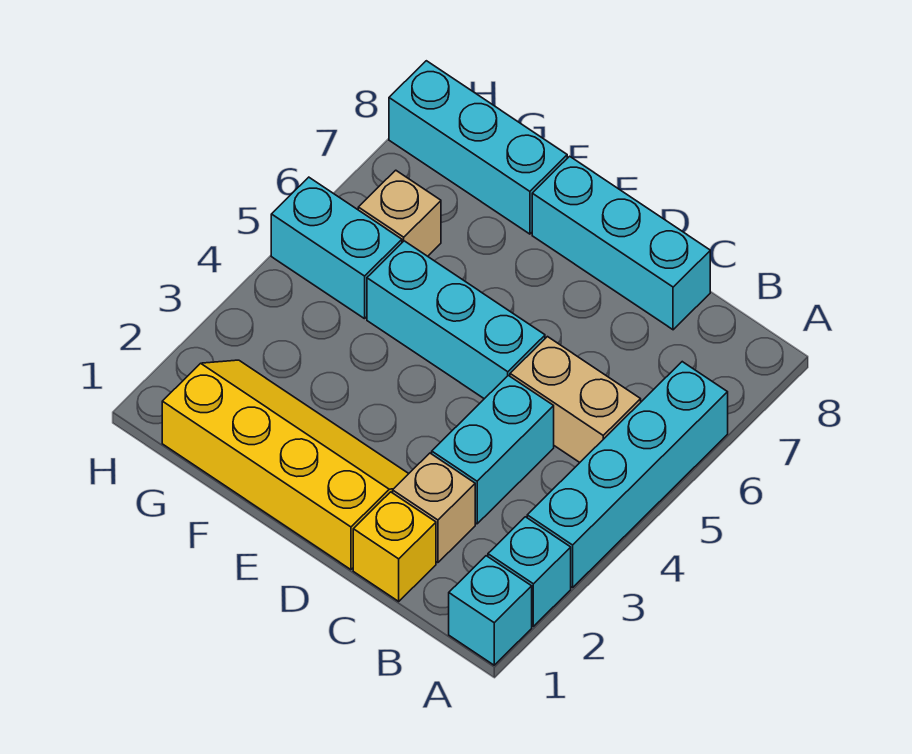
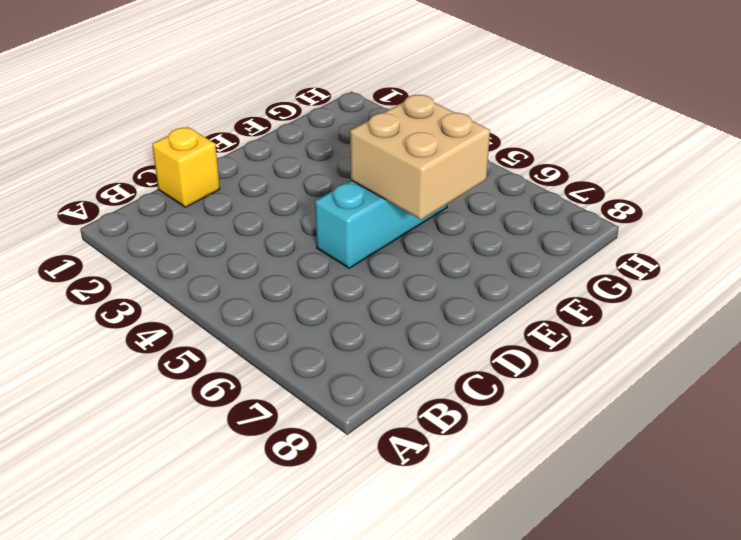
tan brick E5:F6 level 2 -> none
none -> cyan brick A1 level 1
none -> cyan brick A2 level 1
none -> cyan brick A3:A6 level 1

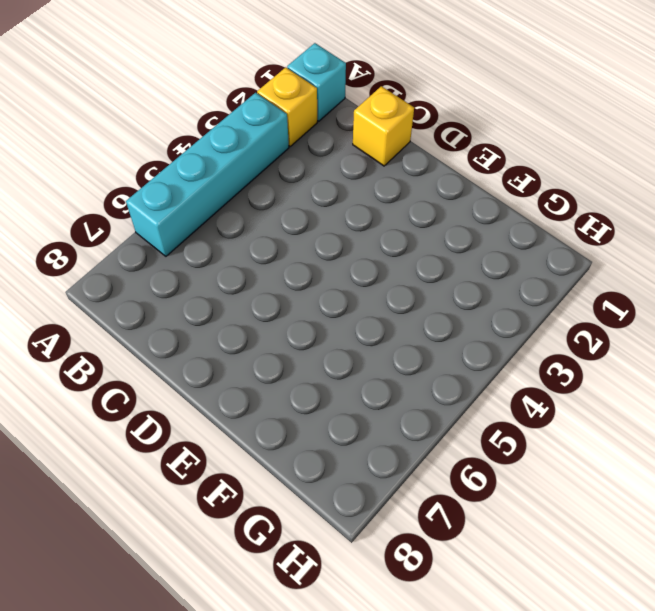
yellow brick A2 level 1 -> cyan brick A2 level 1
none -> tan brick B5:C5 level 1
none -> tan brick C2 level 1
none -> cyan brick C3:C4 level 1

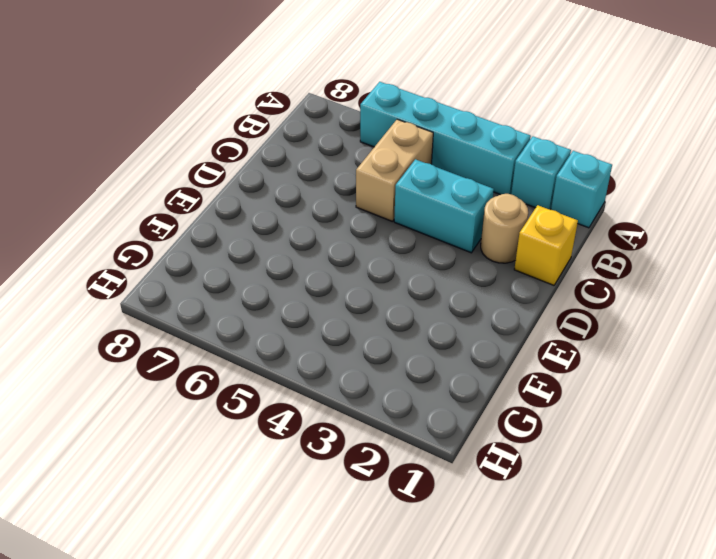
tan round brick C2 level 1 -> tan brick C2 level 1
none -> cyan brick C8:E8 level 1
none -> yellow slope D1:G2 level 1 top 1
none -> cyan brick D5:F5 level 1

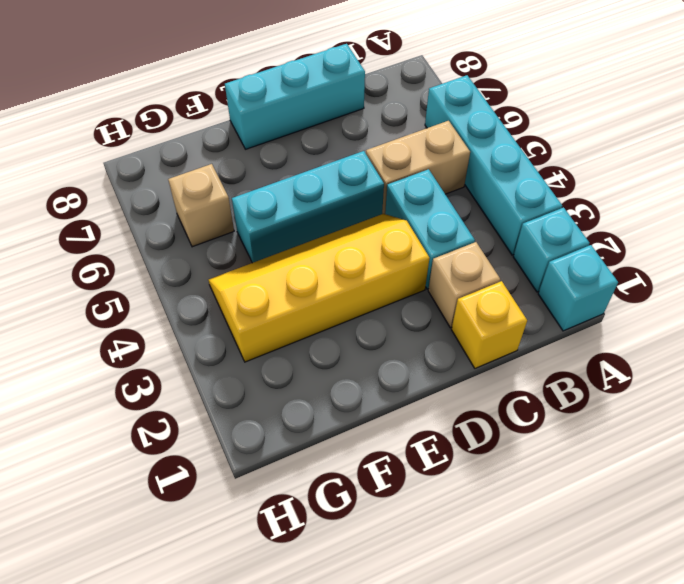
yellow slope D3:G4 level 1 top 3 -> yellow slope D1:G2 level 1 top 1
none -> cyan brick F8:H8 level 1
none -> cyan brick G5:H5 level 1

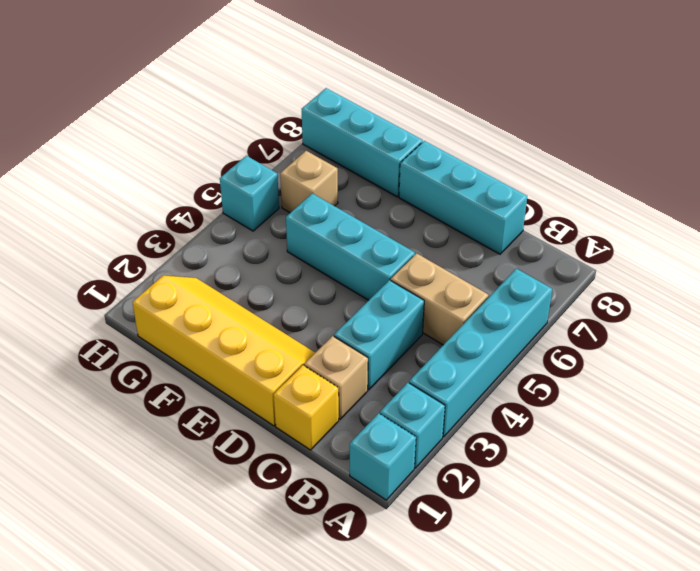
cyan brick H5 level 1 -> cyan brick G5:H5 level 1

